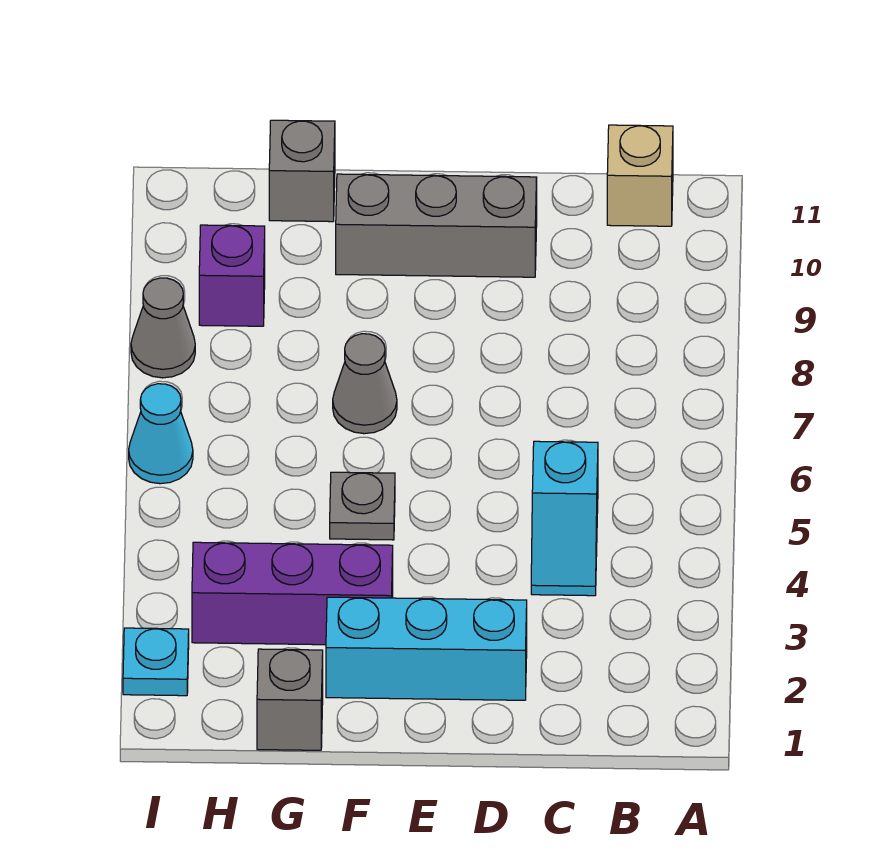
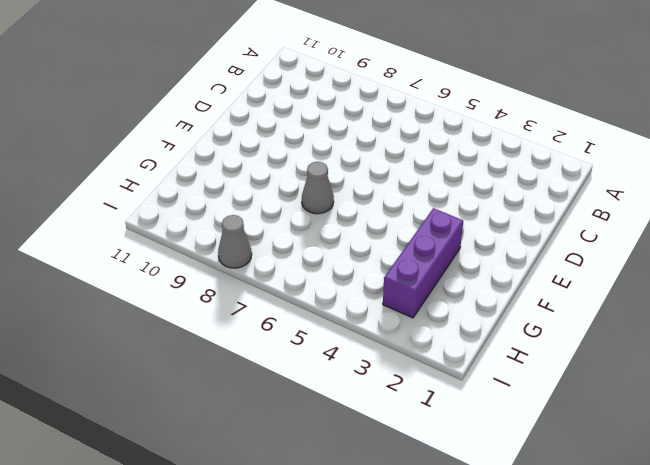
none -> tan brick B11 level 1
none -> cyan slope C4:C5 level 1 top 5
none -> cyan brick D2:F2 level 1

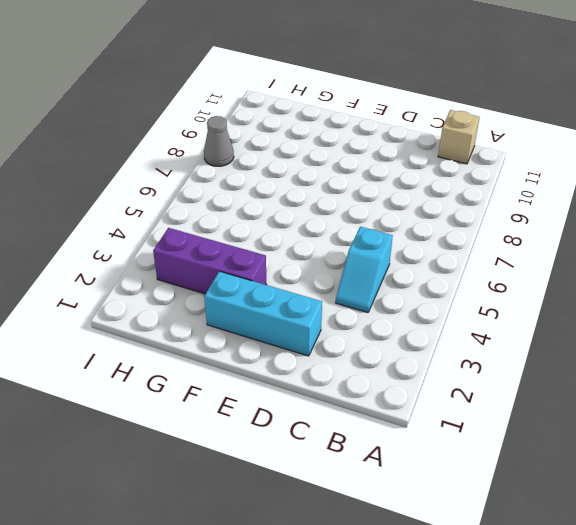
none -> grey brick D10:F10 level 1
none -> grey plate F5 level 1
none -> grey cone F7 level 1

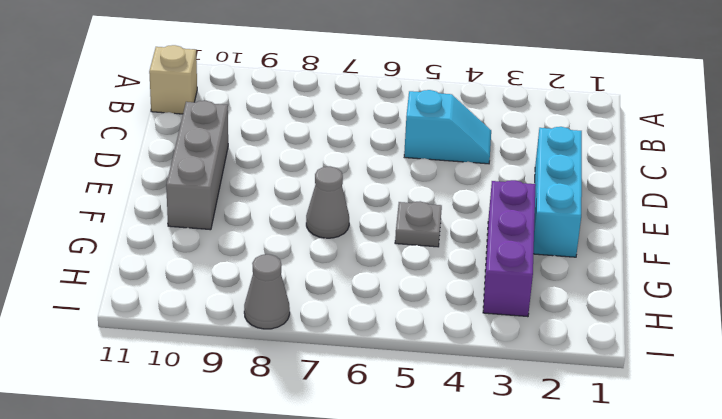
none -> grey brick G1 level 1
none -> grey brick G11 level 1
none -> purple brick H9 level 1

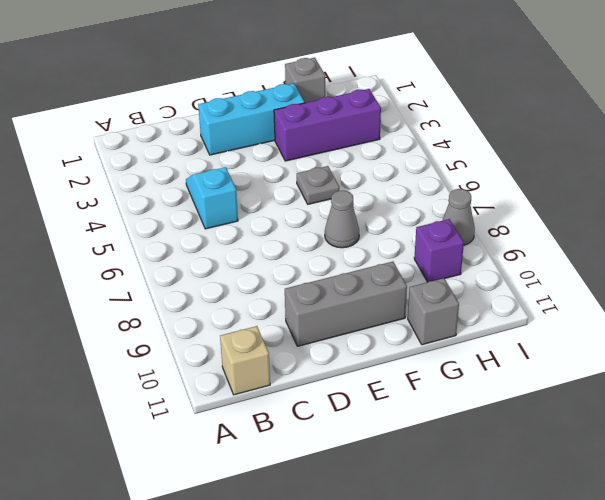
none -> cyan plate I2 level 1
none -> cyan cone I6 level 1

